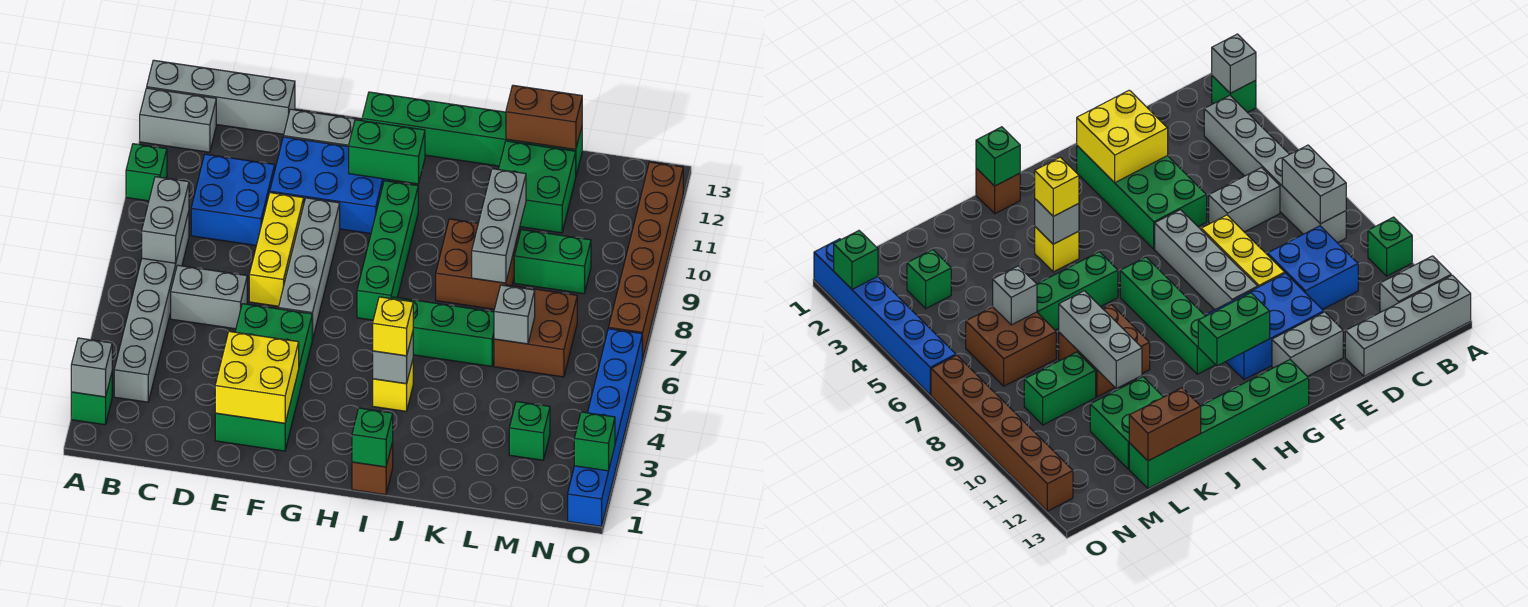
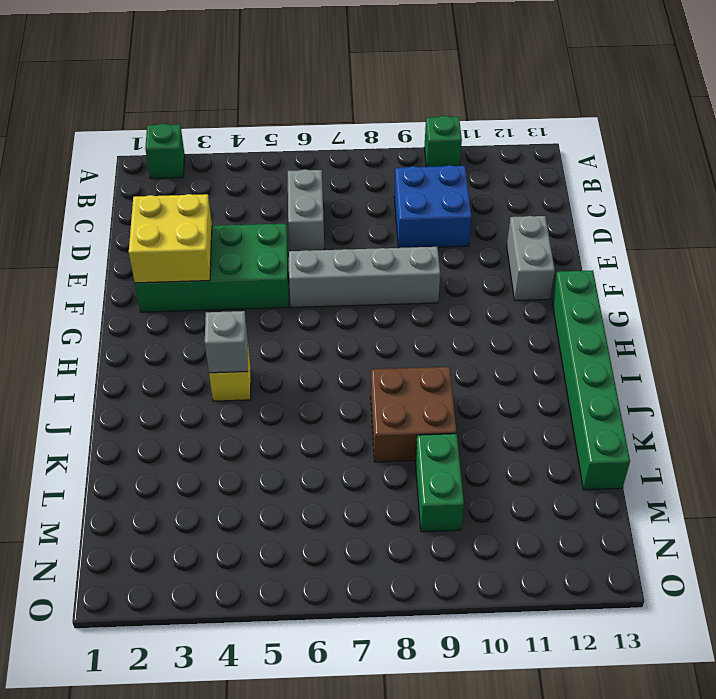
none -> grey brick A12:B12 level 1
none -> grey brick A13:D13 level 1
none -> grey brick B3:B8 level 1
none -> yellow brick E7:E9 level 1

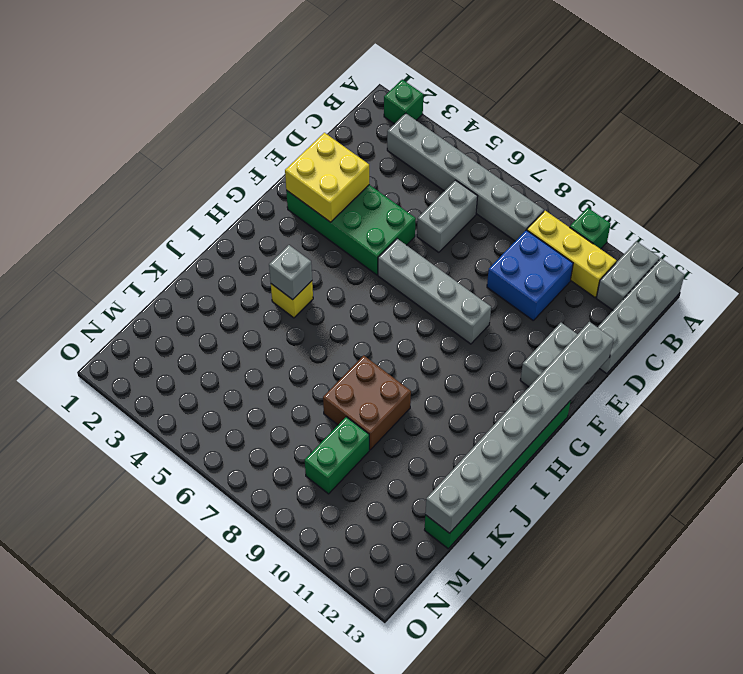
yellow brick B9:B11 level 1 -> yellow brick E7:E9 level 1
grey brick E13:L13 level 2 -> brown brick K13:L13 level 2
none -> blue brick E10:G11 level 1
none -> green brick H7:H10 level 1
none -> brown brick I1 level 1
none -> green brick I6:K6 level 1

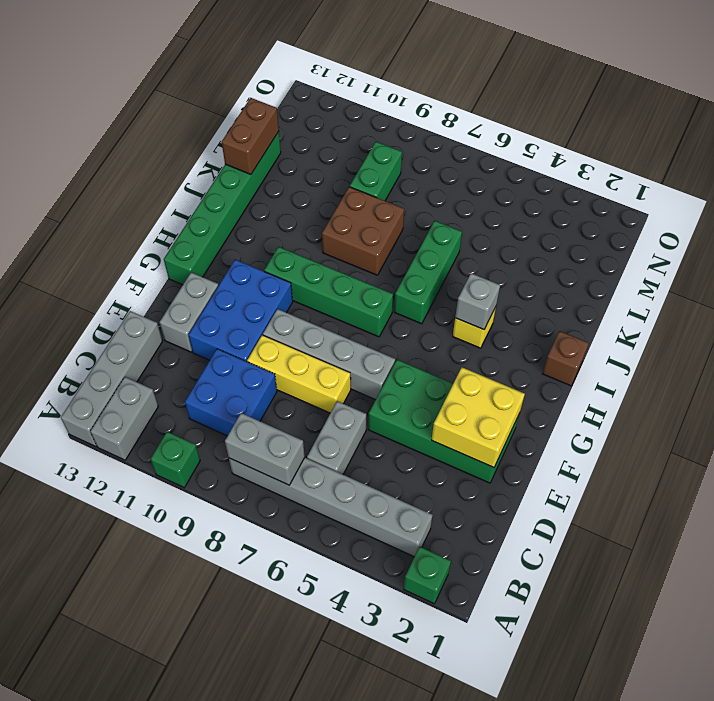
none -> green brick K11:L12 level 1
none -> brown brick L6:M7 level 1
none -> green brick M3 level 1
none -> blue brick O1:O6 level 1

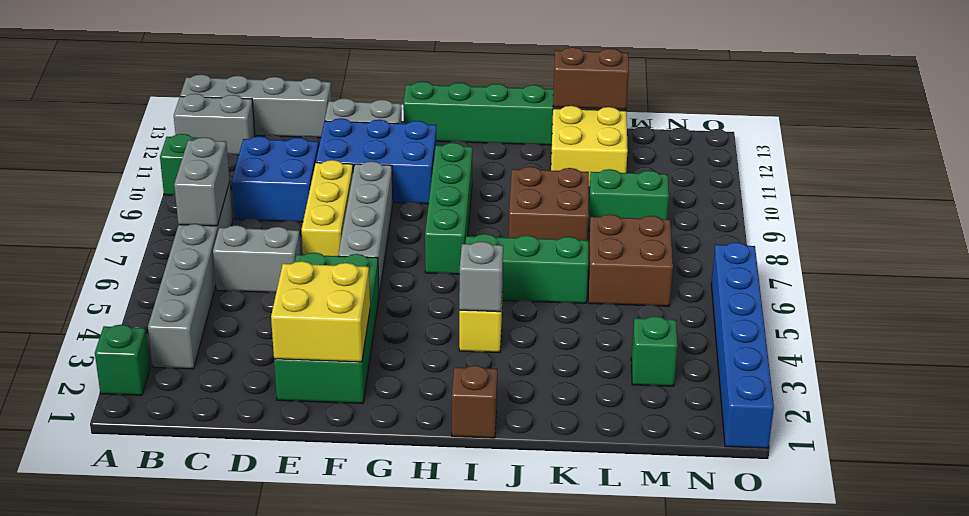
yellow brick K11:L12 level 1 -> green brick K11:L12 level 1
none -> brown brick O7:O12 level 1
none -> grey brick A2 level 2
none -> green brick G11:H11 level 2
none -> green brick I1 level 2

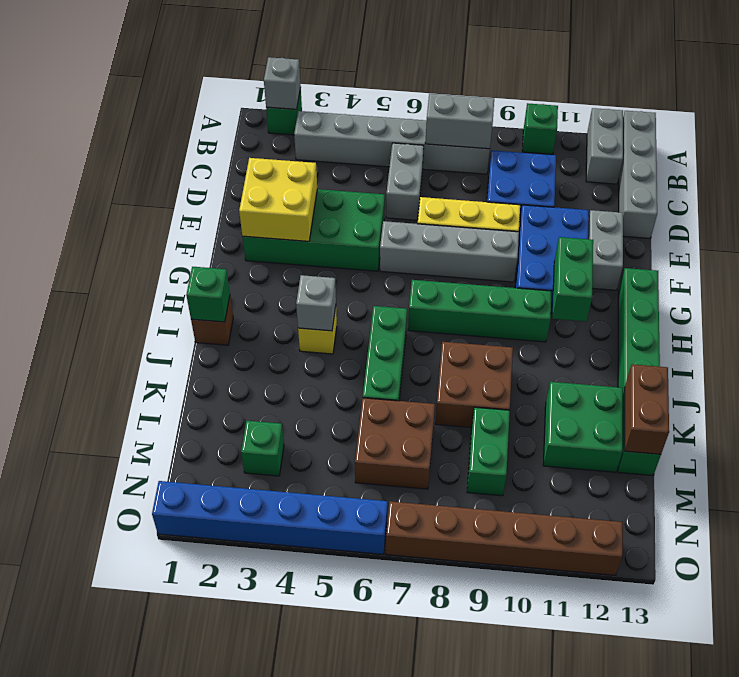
none -> grey brick K8:K10 level 2
none -> grey brick L6 level 2
none -> green brick O2 level 2
none -> yellow brick I4 level 3

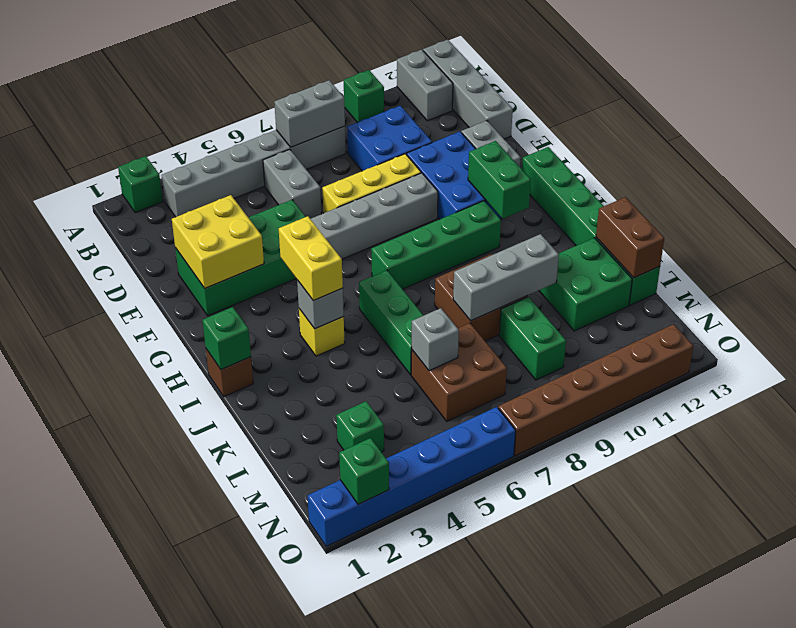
yellow brick H4:I4 level 3 -> yellow brick I4 level 3
none -> grey brick A2 level 2

